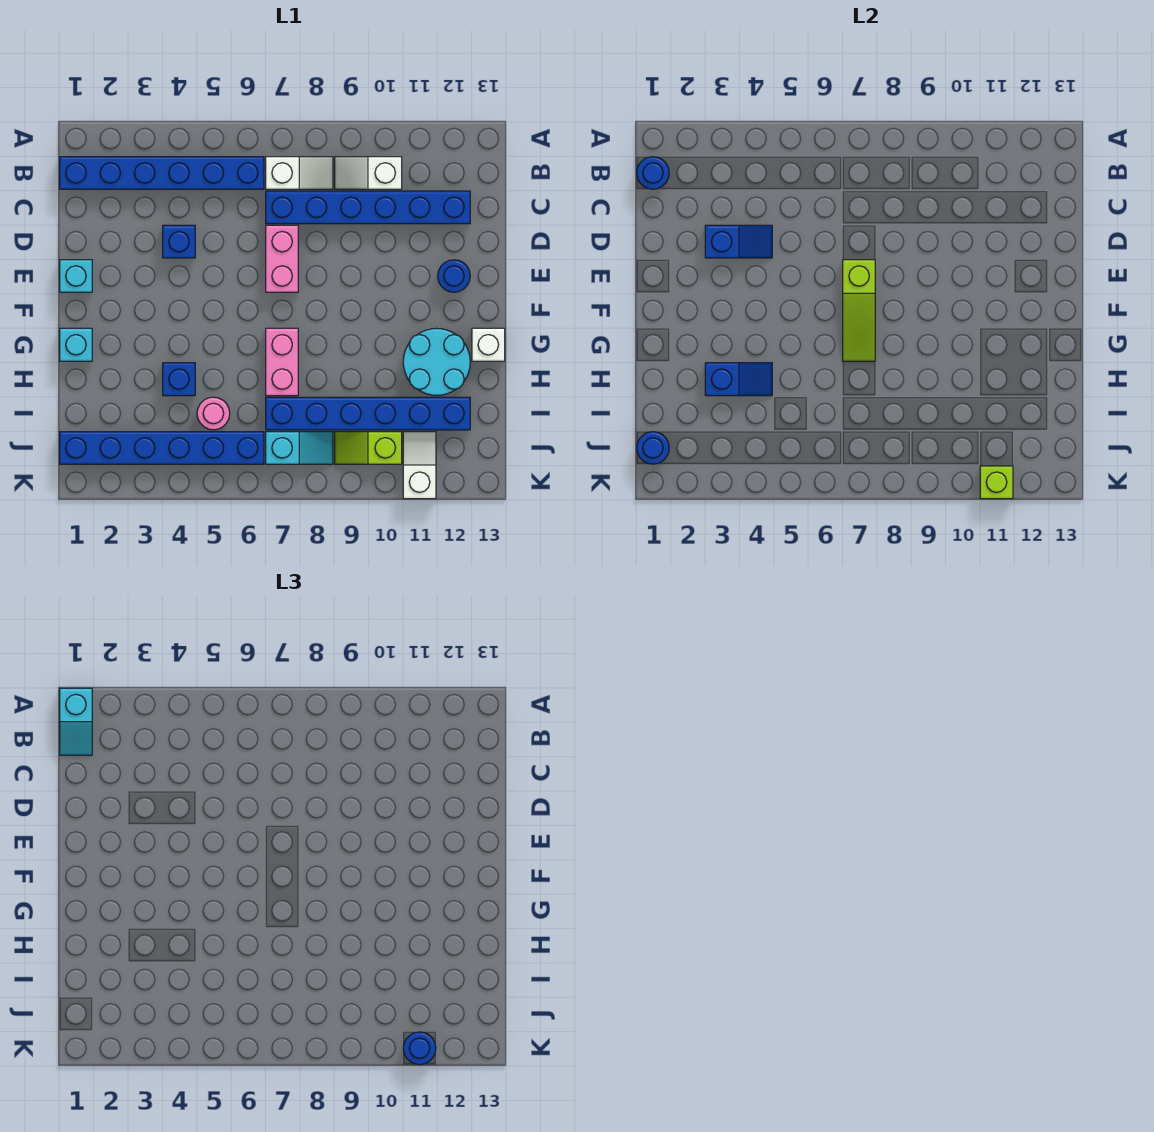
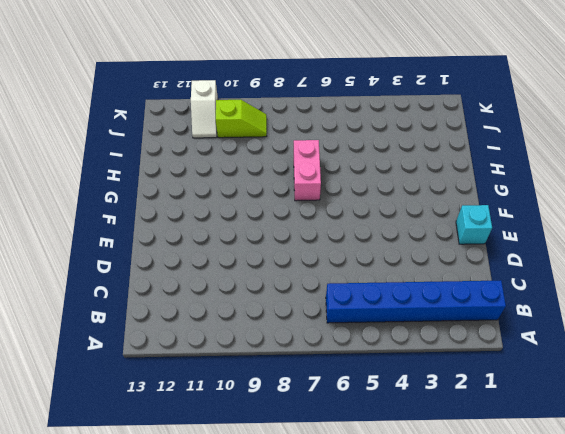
none -> white slope B7:B8 level 1 top 7
none -> white slope B9:B10 level 1 top 10
none -> blue brick C7:C12 level 1

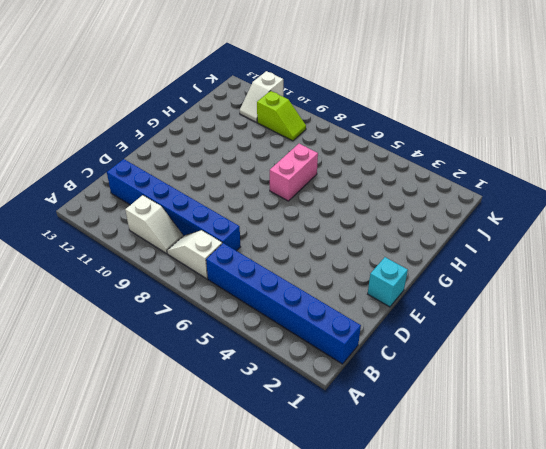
none -> blue brick D4 level 1
none -> pink brick D7:E7 level 1
none -> blue round brick E12 level 1

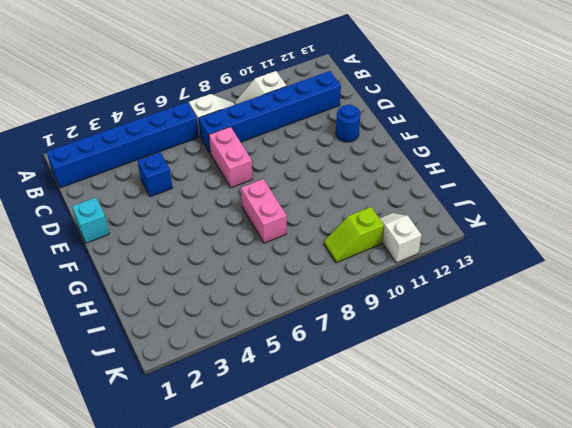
none -> cyan brick G1 level 1
none -> cyan round brick G11:H12 level 1
none -> white brick G13 level 1

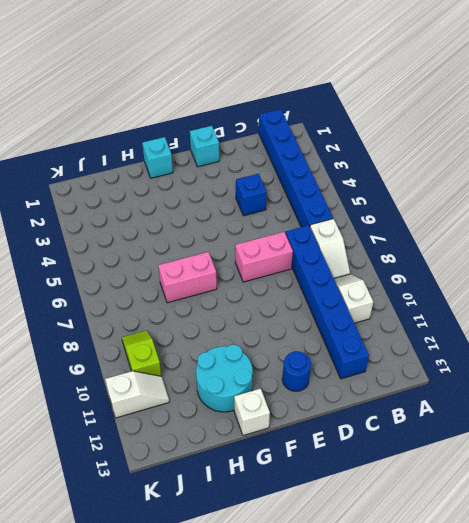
none -> blue brick H4 level 1
none -> pink round brick I5 level 1
none -> blue brick I7:I12 level 1

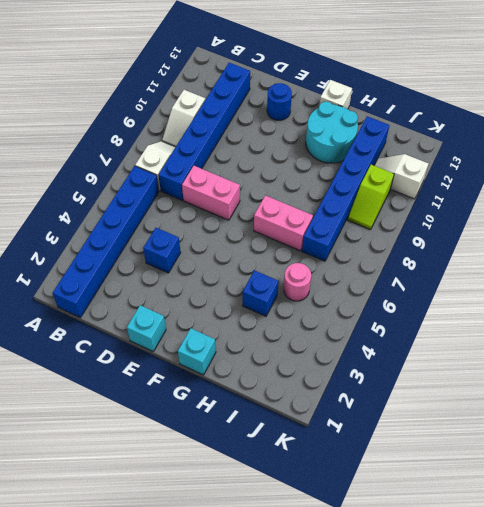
none -> blue brick J1:J6 level 1
none -> cyan slope J7:J8 level 1 top 7
none -> blue round brick B1 level 2

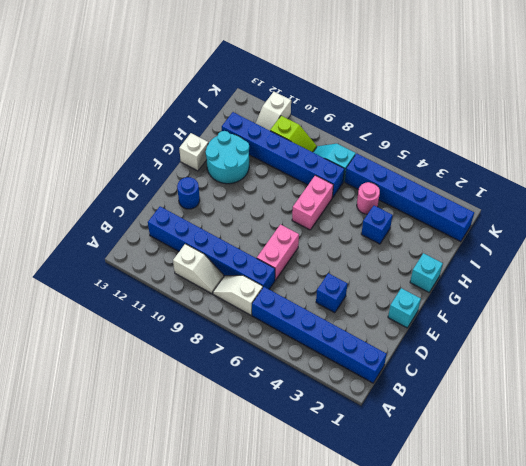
none -> blue round brick B1 level 2
none -> blue slope D3:D4 level 2 top 3
none -> lime slope E7:G7 level 2 top E

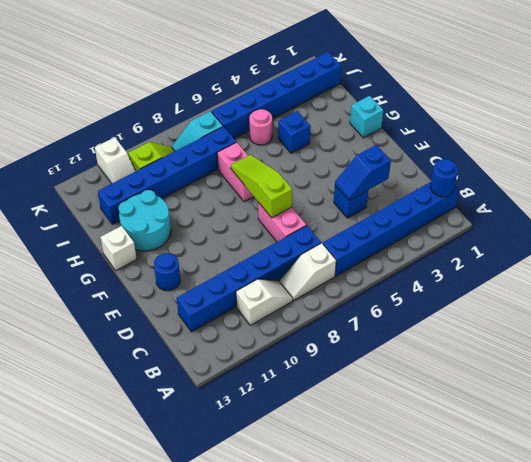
none -> cyan brick E1 level 1
none -> blue slope H3:H4 level 2 top 3
none -> blue round brick J1 level 2

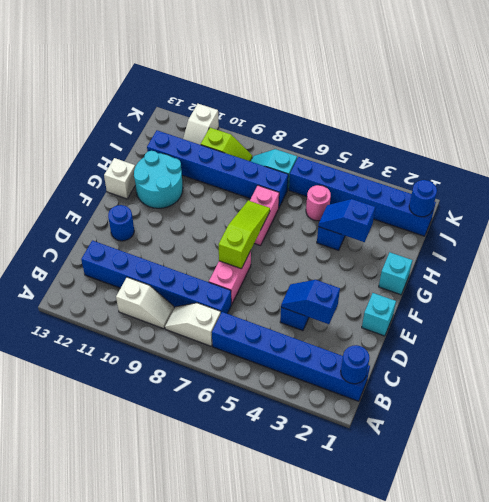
none -> lime brick K11 level 2
none -> cyan slope A1:B1 level 3 top A
none -> blue round brick K11 level 3

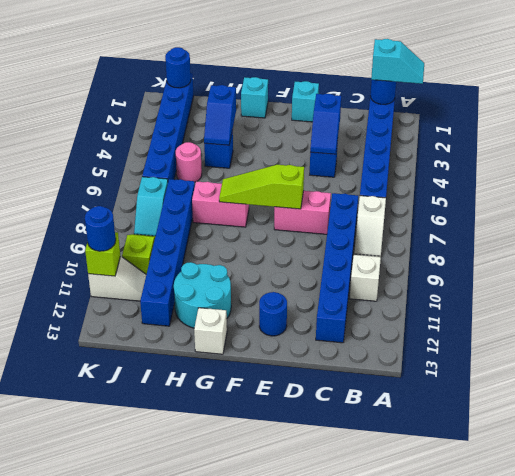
cyan slope A1:B1 level 3 top B -> cyan slope A1:B1 level 3 top A

